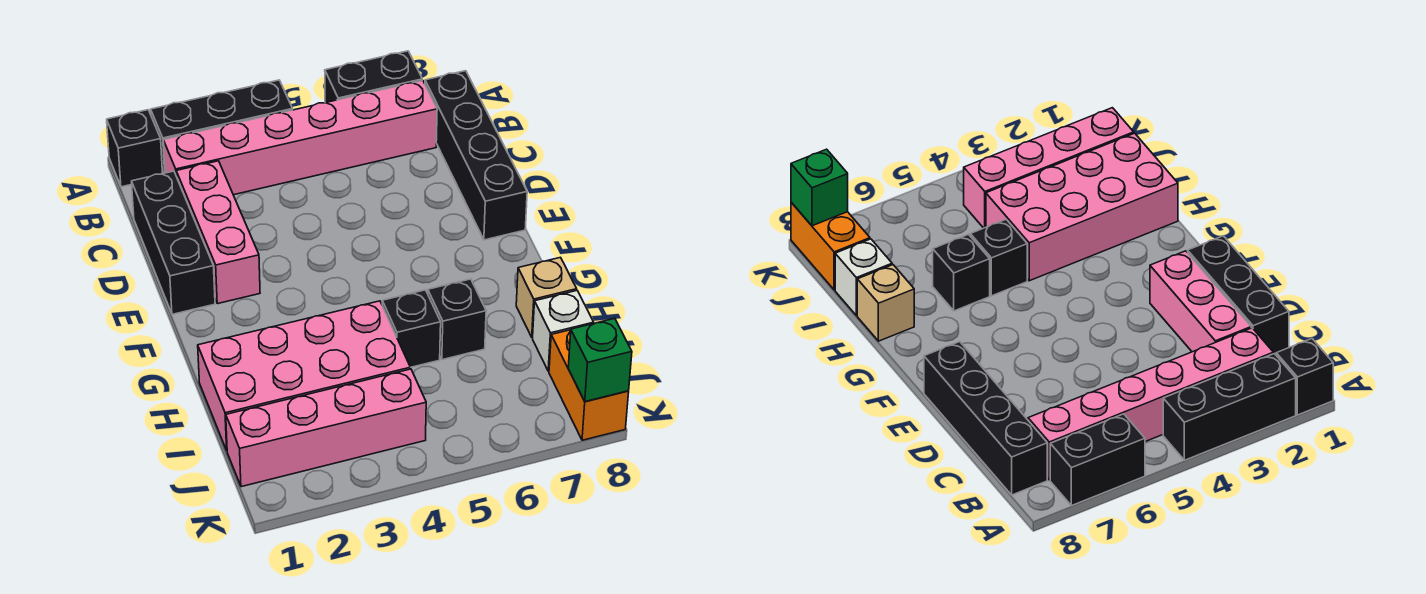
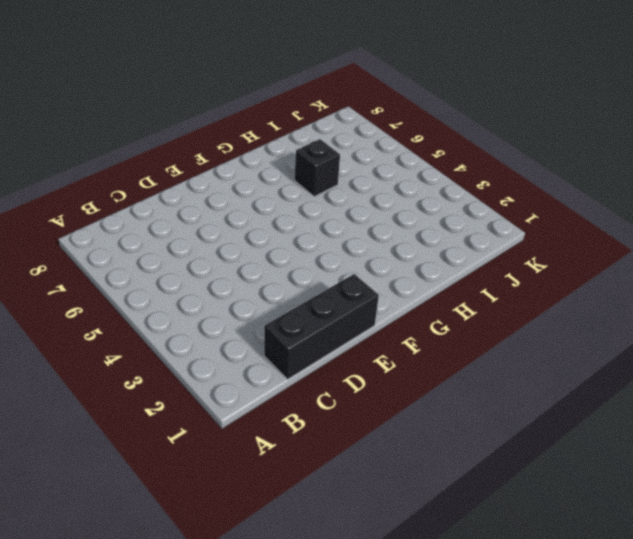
none -> black brick A1 level 1
none -> black brick A2:A4 level 1
none -> black brick A6:A7 level 1

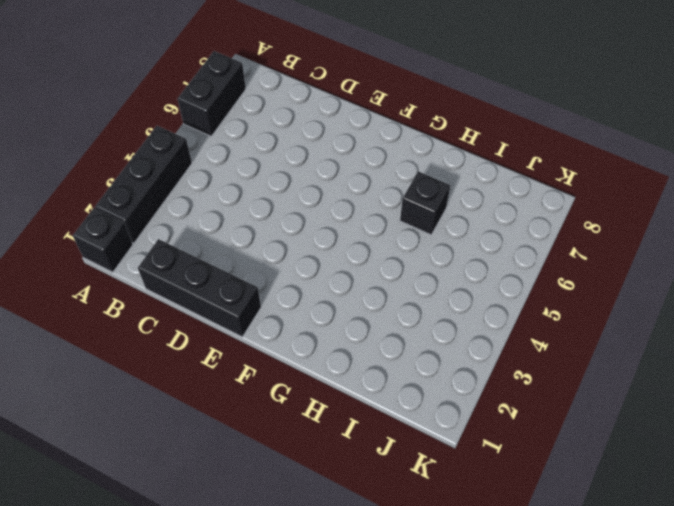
none -> pink brick B2:B7 level 1
none -> black brick B8:E8 level 1
none -> pink brick C2:E2 level 1

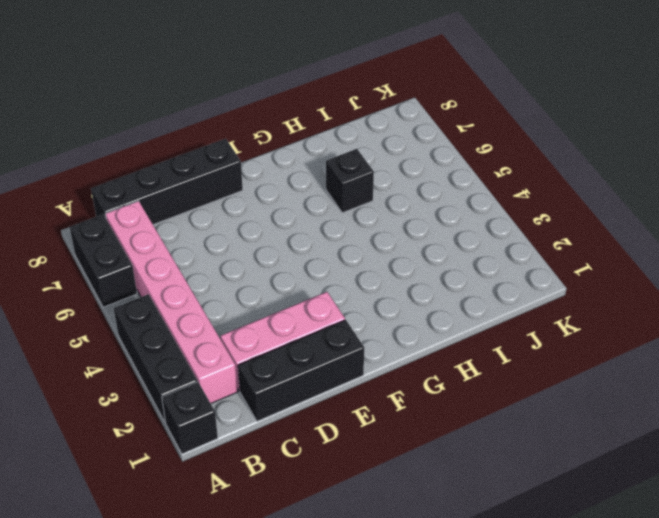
none -> pink brick H1:I4 level 1
none -> black brick H5 level 1
none -> tan brick H8 level 1

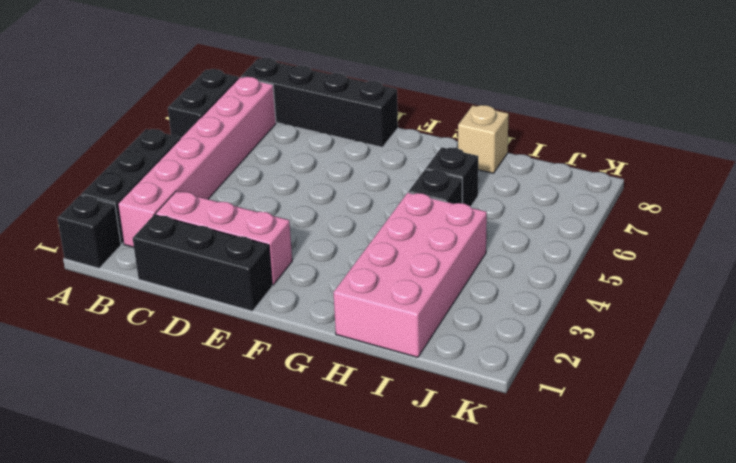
none -> white brick I8 level 1
none -> pink brick J1:J4 level 1
none -> orange brick J8:K8 level 1

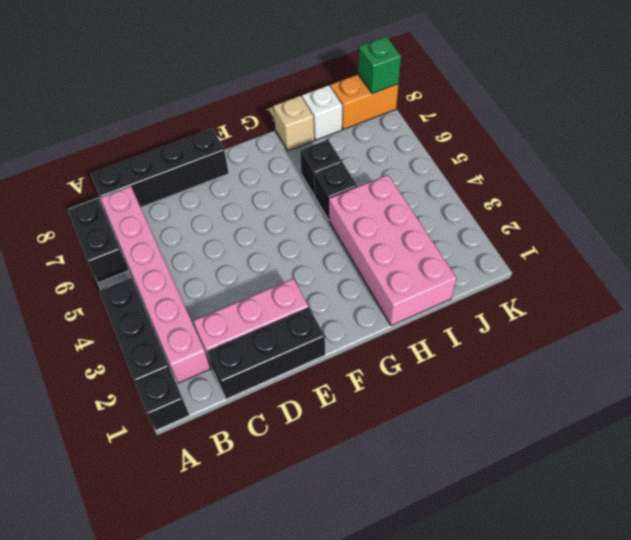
none -> pink brick J1:J4 level 1

